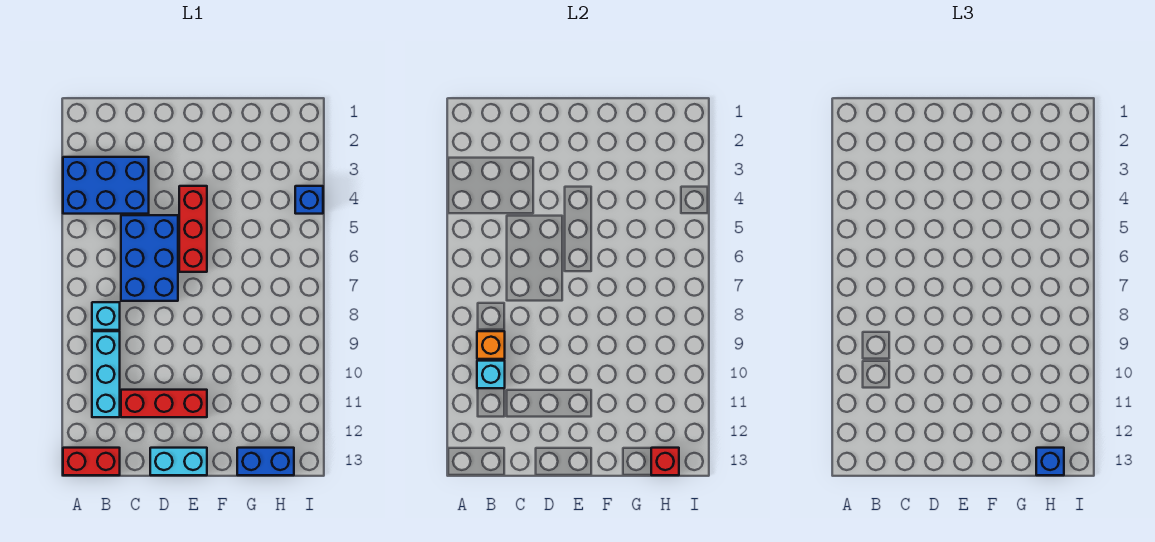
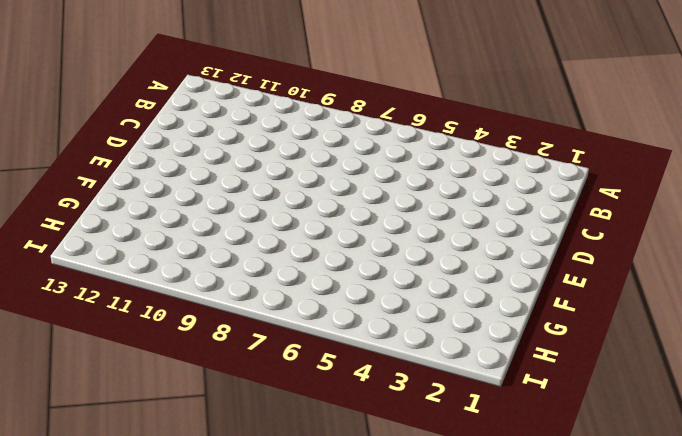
none -> blue brick A3:C4 level 1
none -> red brick A13:B13 level 1
none -> cyan brick B8 level 1

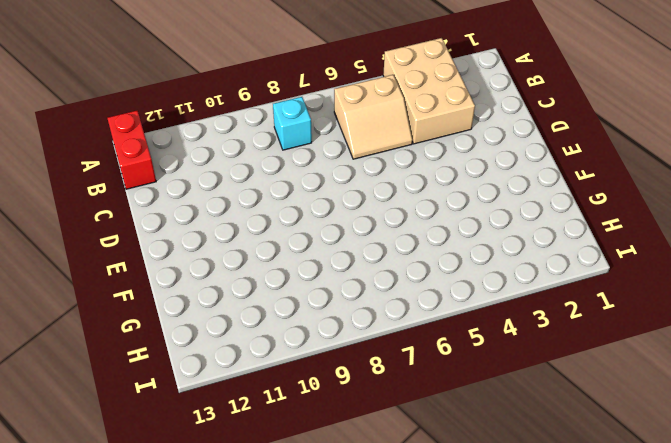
tan brick A3:C4 level 1 -> blue brick A3:C4 level 1
tan slope B5:C6 level 1 top B -> blue brick C5:D7 level 1
none -> cyan brick B9:B11 level 1
none -> red brick C11:E11 level 1
none -> cyan brick D13:E13 level 1

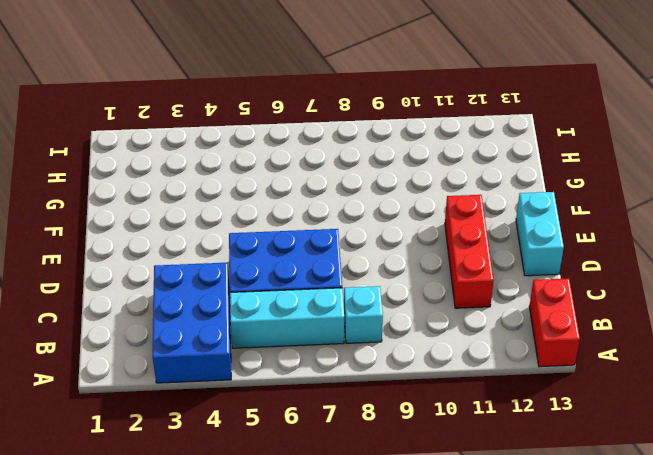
cyan brick B5:B7 level 1 -> cyan brick B9:B11 level 1
none -> red brick E4:E6 level 1
none -> blue brick G13:H13 level 1
none -> blue brick I4 level 1

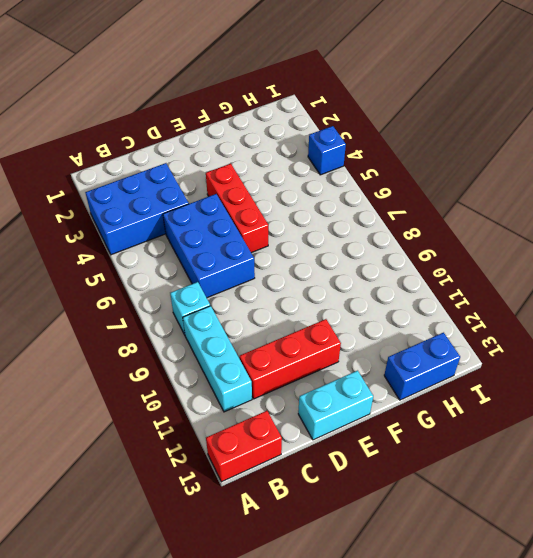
none -> orange brick B9 level 2
none -> cyan brick B10 level 2
none -> red brick H13 level 2

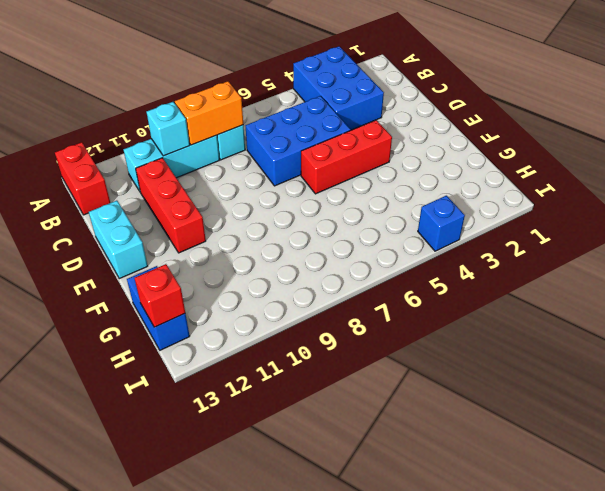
orange brick B8:B9 level 2 -> orange brick B9 level 2
none -> blue brick H13 level 3

